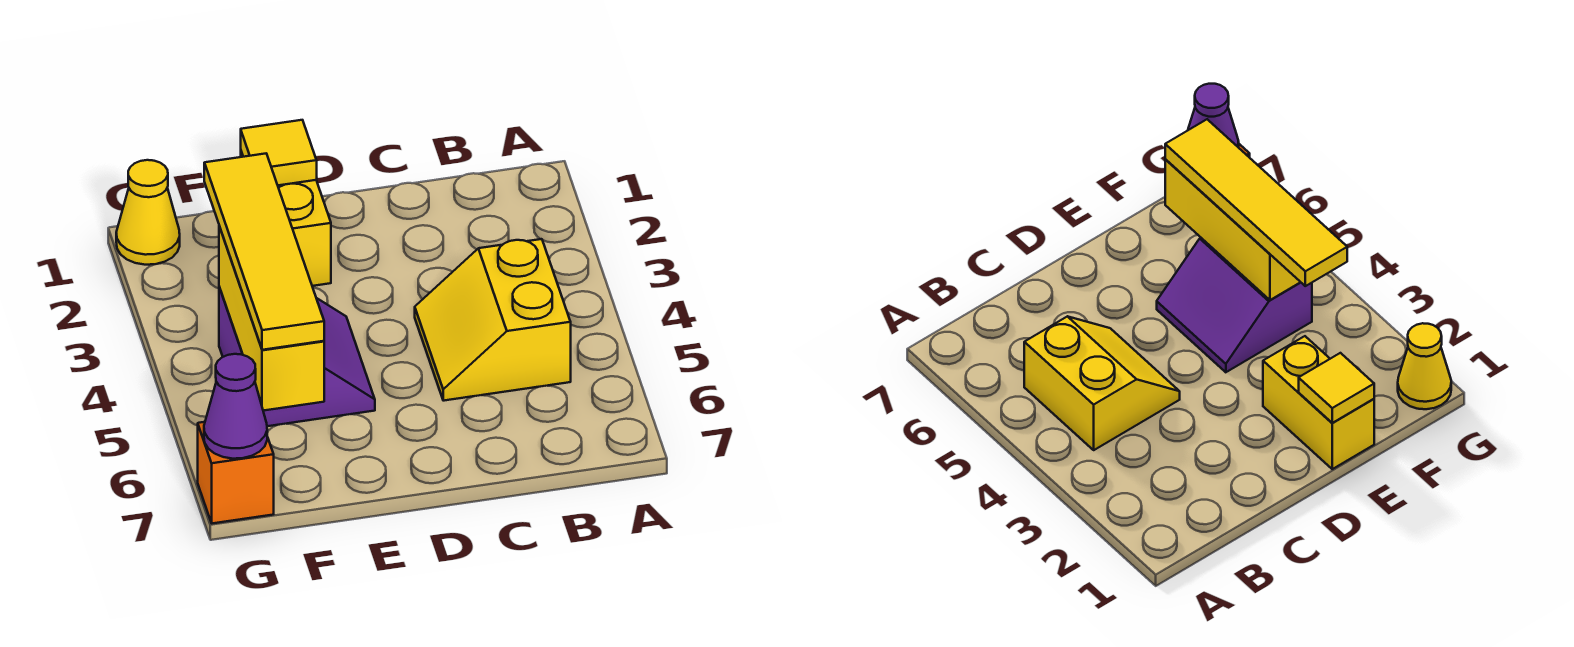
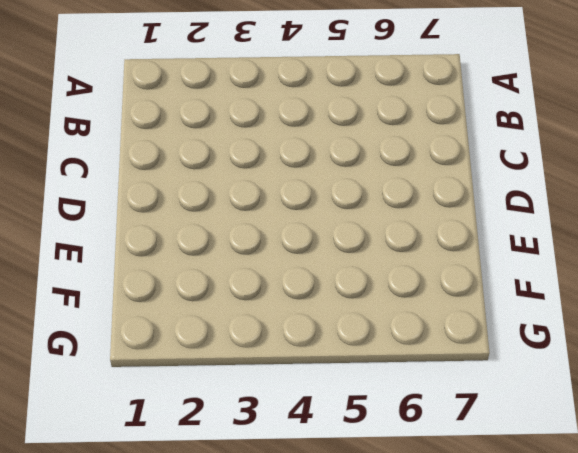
none -> yellow slope B4:C5 level 1 top B
none -> yellow brick E1:E2 level 1

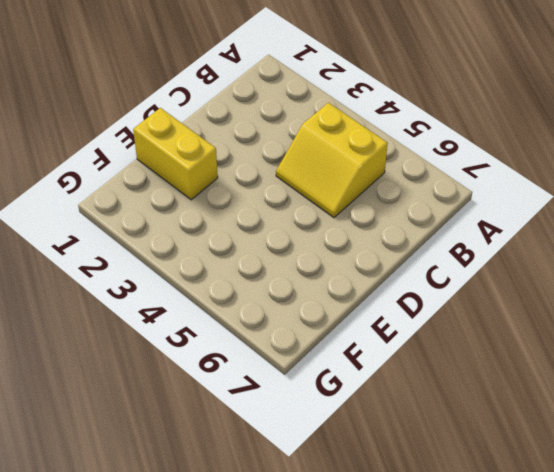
none -> purple slope E4:F5 level 1 top F
none -> yellow cone G1 level 1

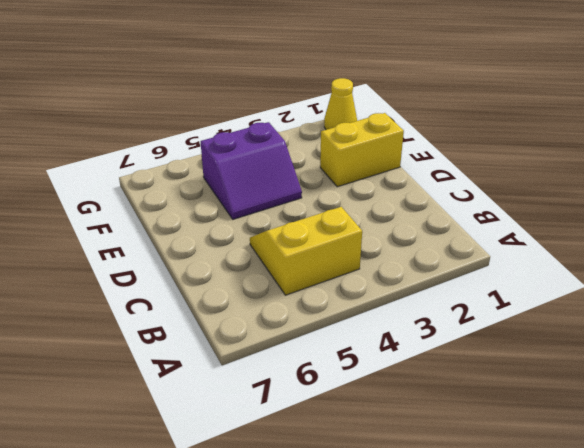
none -> orange brick G7 level 1
none -> yellow tile E1 level 2

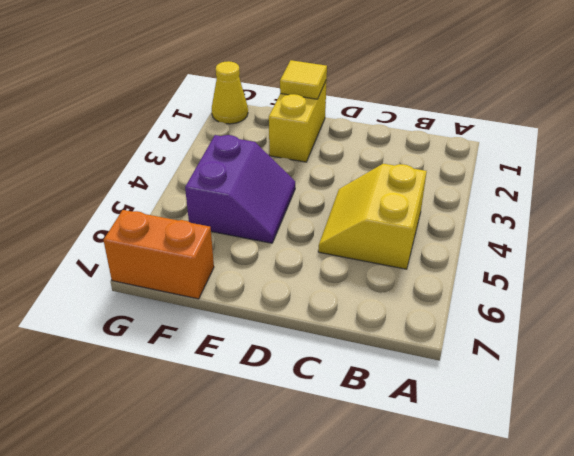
orange brick F7:G7 level 1 -> orange brick G7 level 1
none -> yellow brick F4:F6 level 2
none -> purple cone G7 level 2

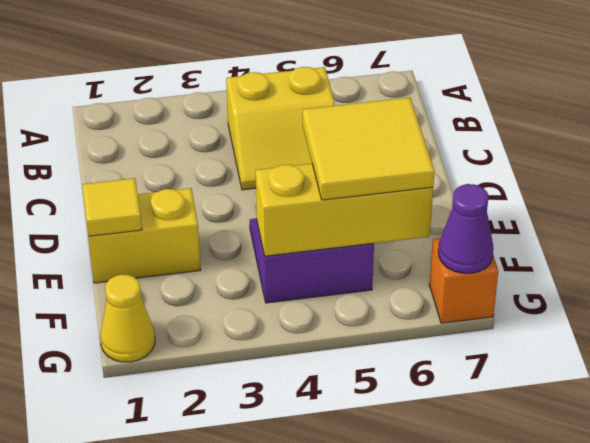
yellow tile E5:F6 level 3 -> yellow tile F3:F6 level 3

